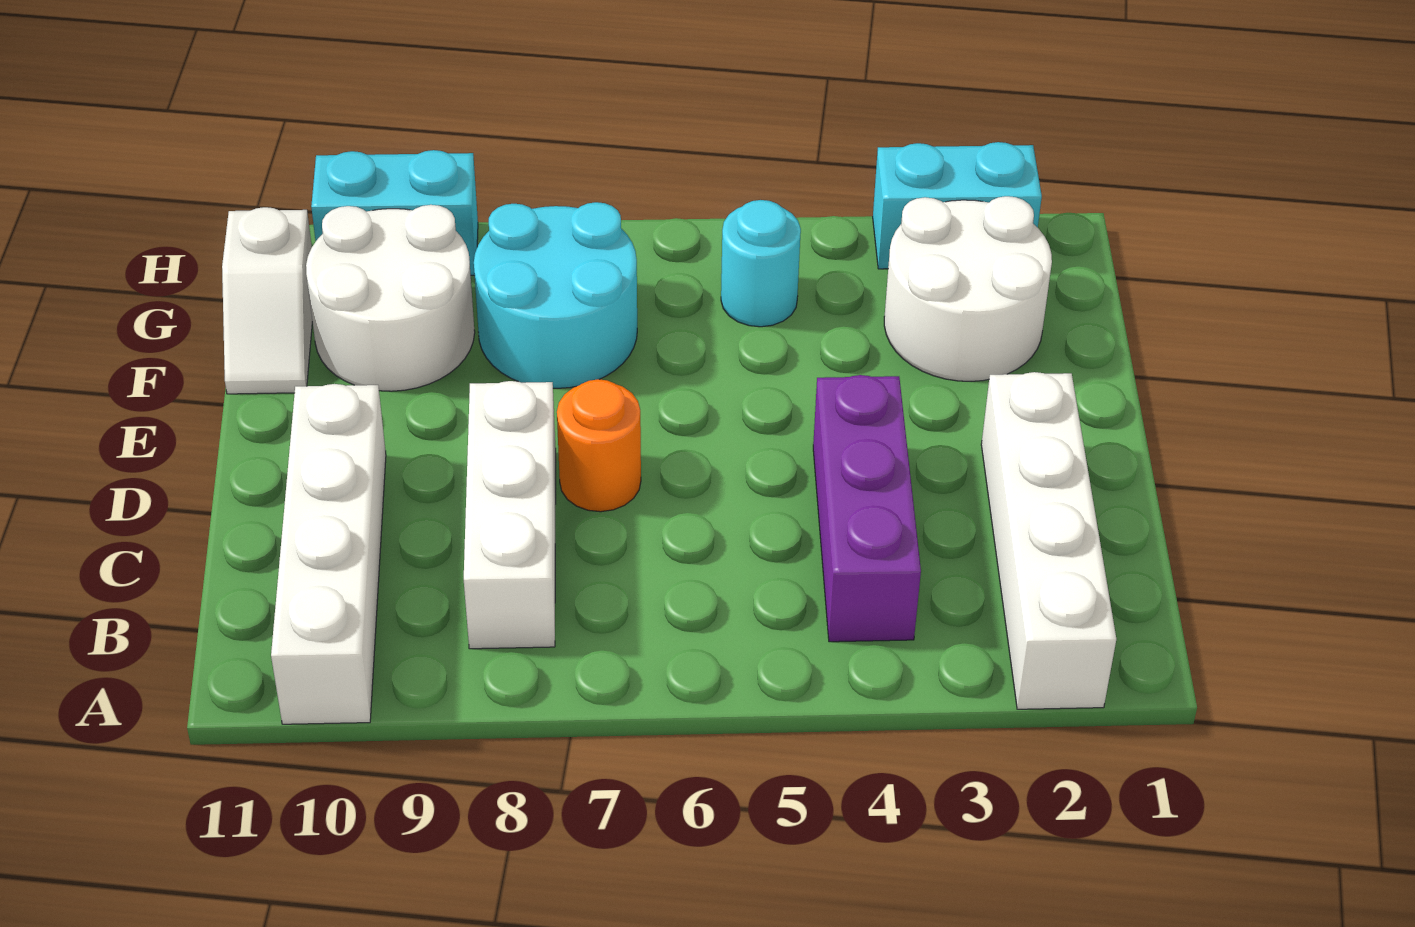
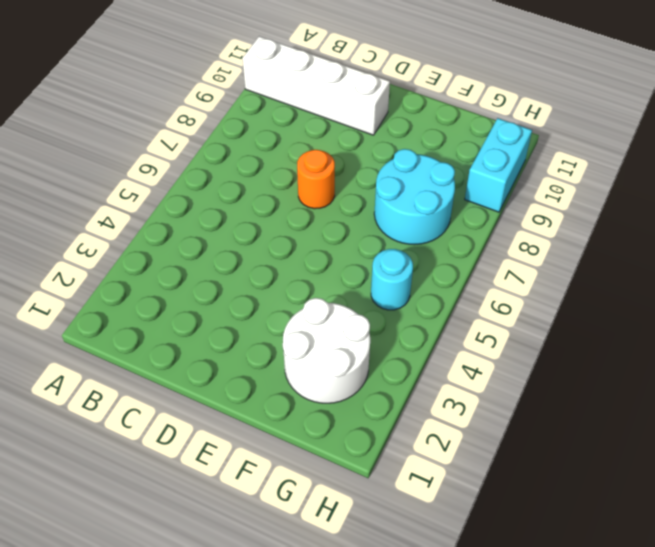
none -> white brick A2:D2 level 1
none -> purple brick B4:D4 level 1
none -> white brick B8:D8 level 1

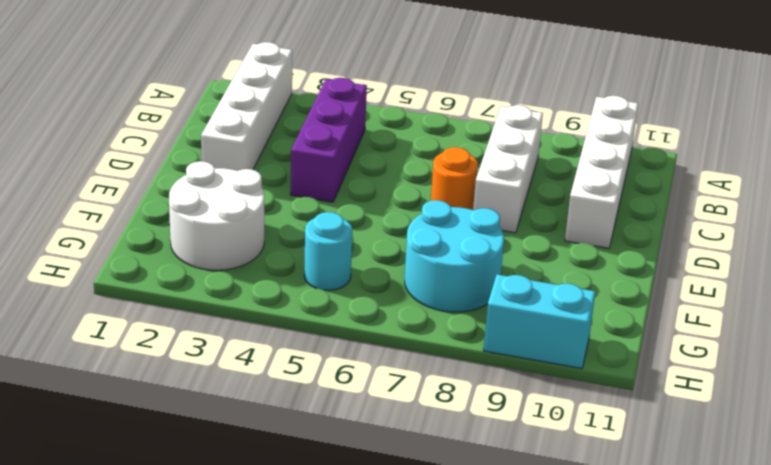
none -> white round brick F9:G10 level 1
none -> white slope F11:G11 level 1 top G
none -> cyan brick H2:H3 level 1

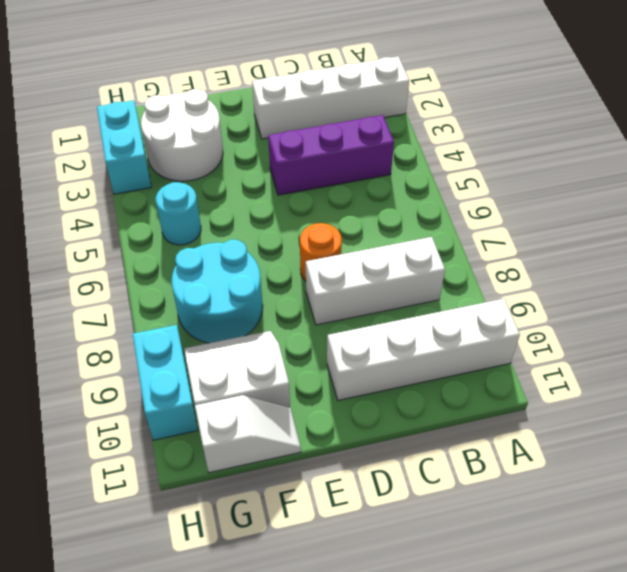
white slope F9:G10 level 1 top 10 -> white round brick F9:G10 level 1

